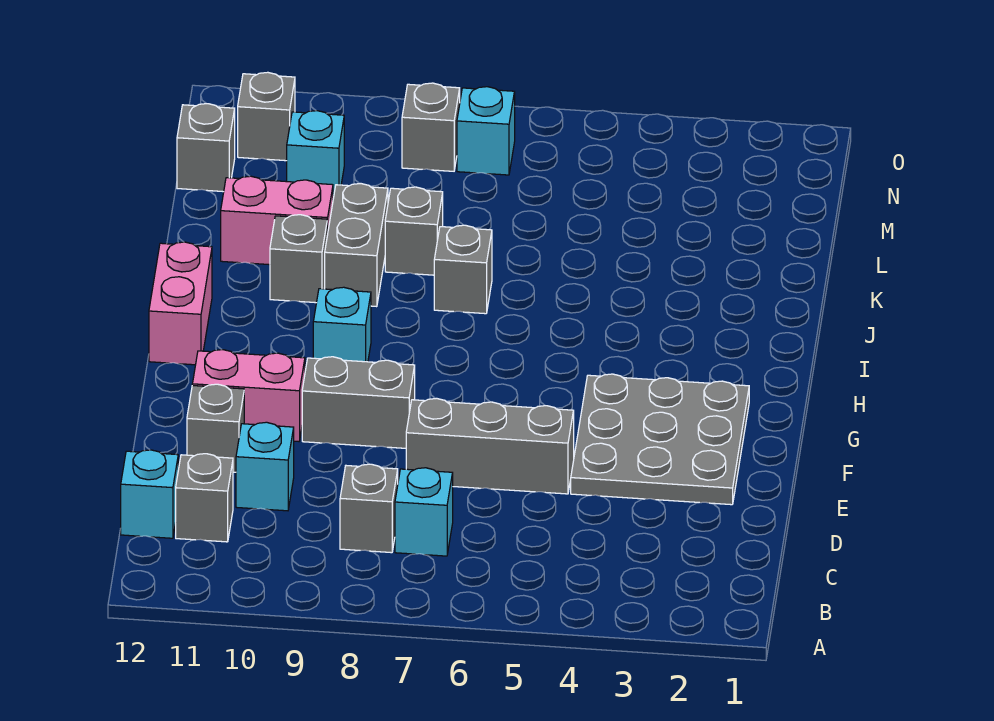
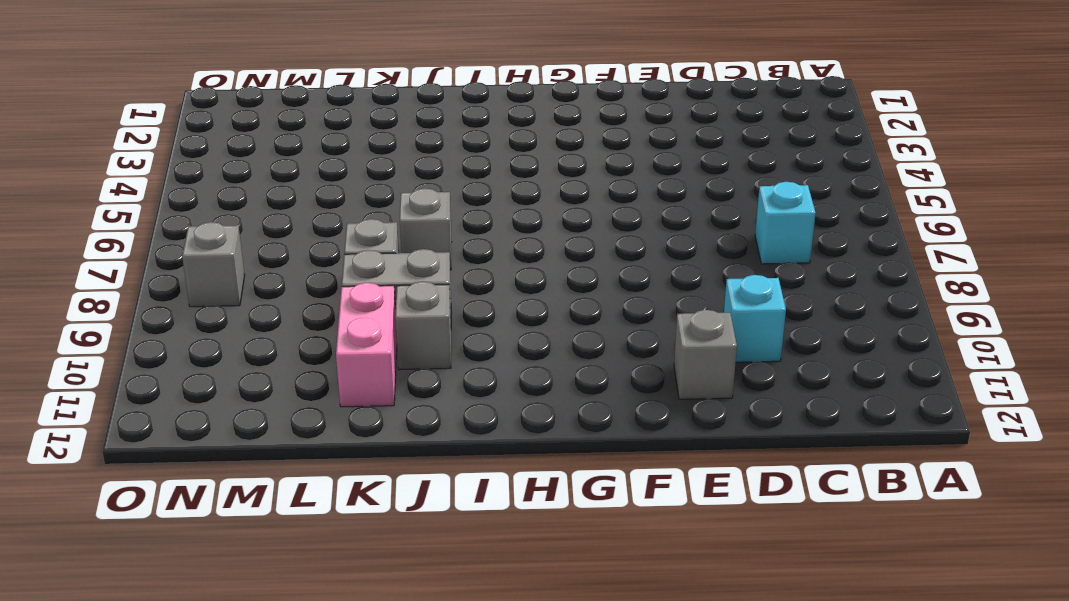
none -> grey brick C8 level 1
none -> grey brick C11 level 1
none -> cyan brick C12 level 1

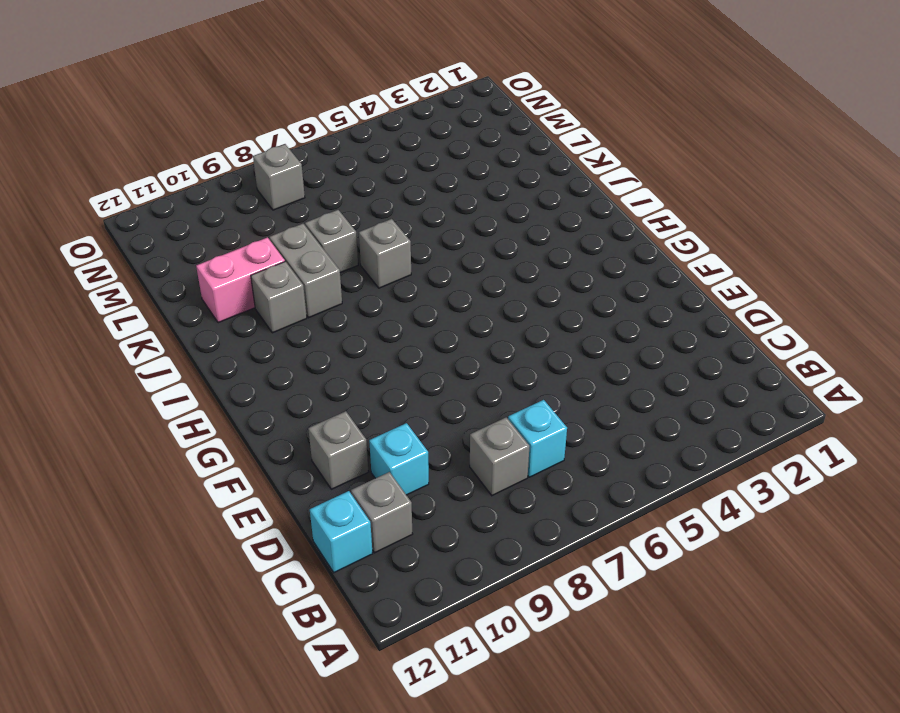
none -> grey plate E2:G4 level 1
none -> grey brick E5:E7 level 1
none -> grey brick F8:F9 level 1

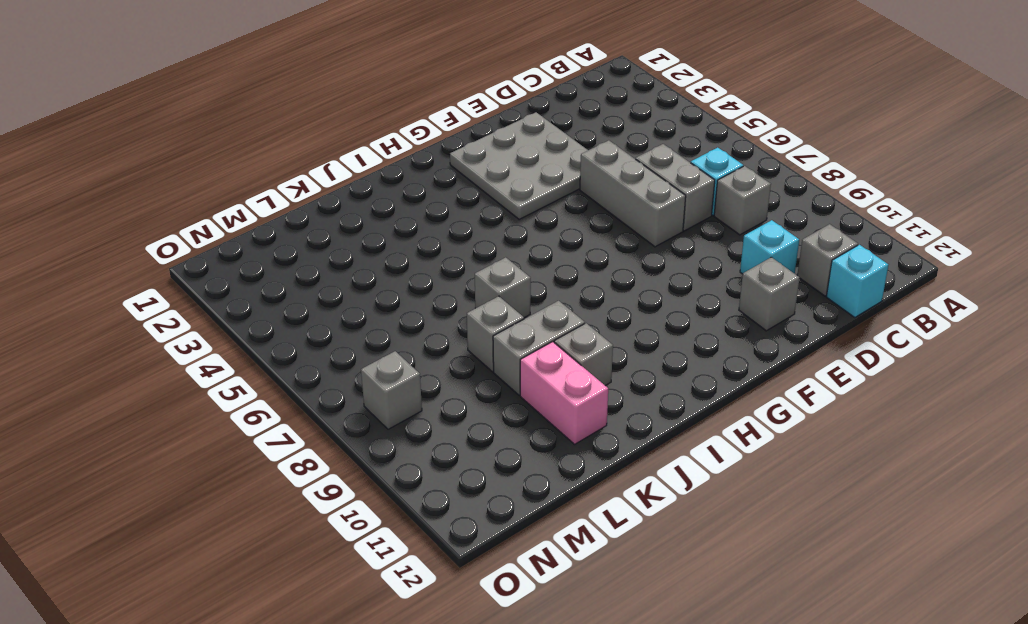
grey brick D6:D7 level 1 -> grey brick F8:F9 level 1
none -> pink brick F10:F11 level 1
none -> cyan brick H9 level 1
none -> pink brick H12:I12 level 1

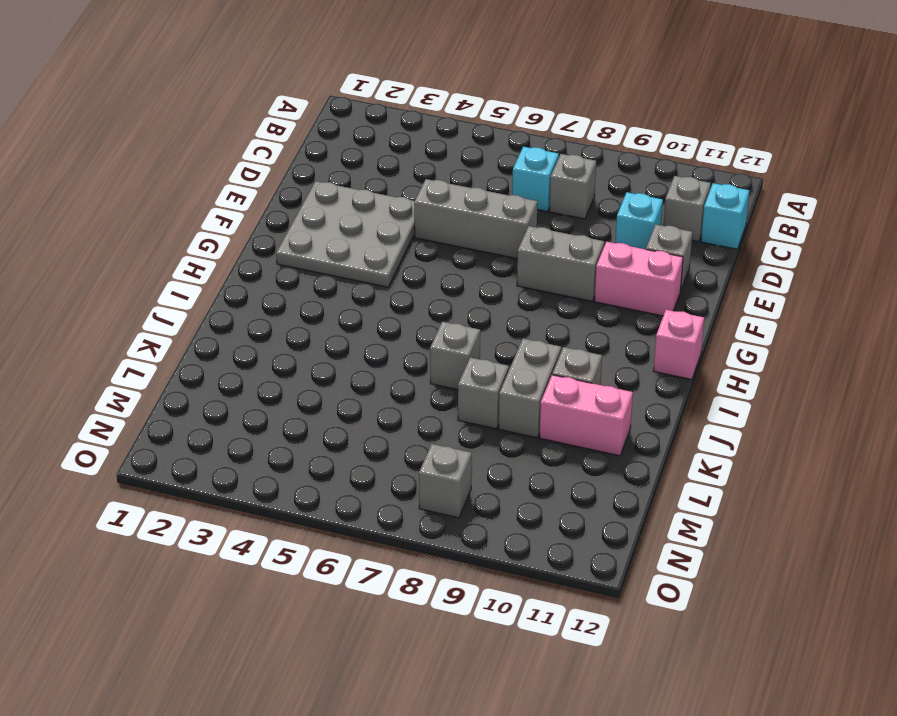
pink brick H12 level 1 -> pink brick H12:I12 level 1
none -> cyan brick H9 level 1
none -> cyan brick M10 level 1
none -> grey brick M12 level 1

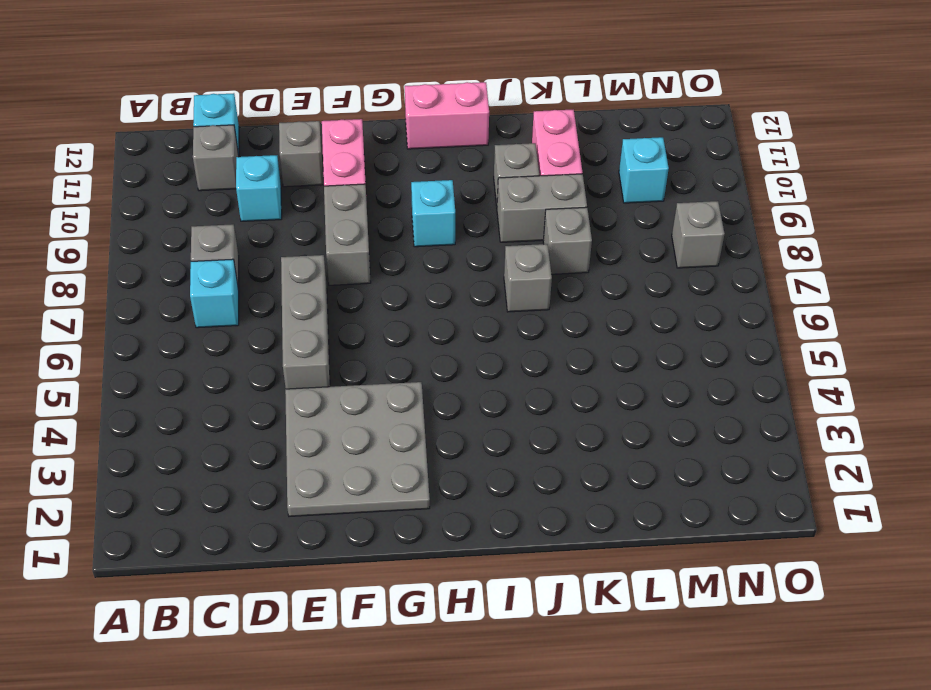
none -> grey brick M12 level 1
none -> cyan brick N7 level 1
none -> grey brick N11 level 1

